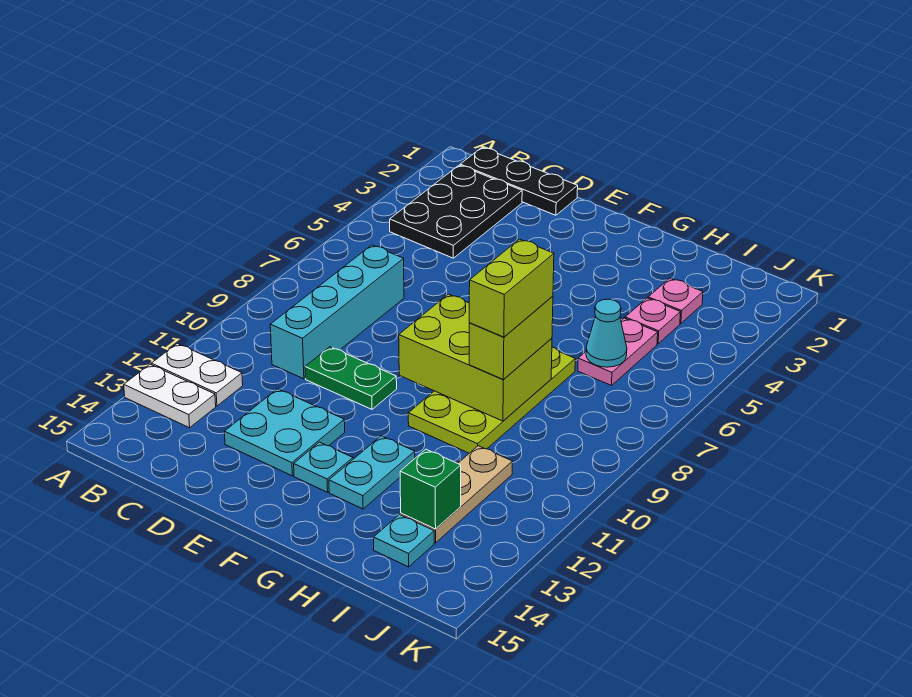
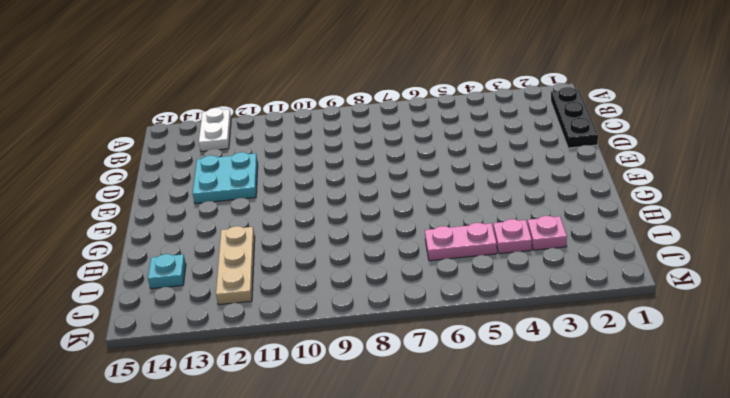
tan plate H12:J12 level 1 -> tan plate I11:I13 level 1
none -> white plate A12:B12 level 1
none -> black plate B2:C4 level 1
none -> cyan brick C7:C10 level 1

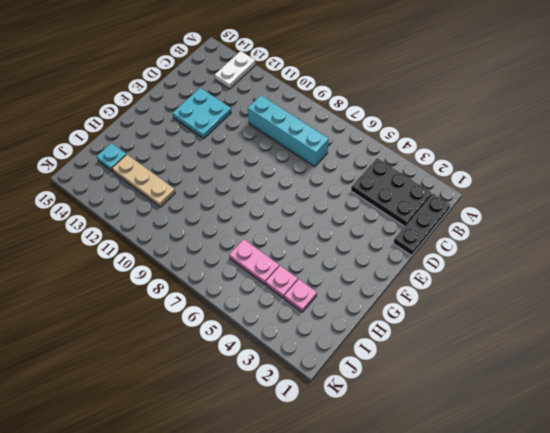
none -> white plate A12:B12 level 1
none -> green plate D10:E10 level 1
none -> cyan plate F13 level 1

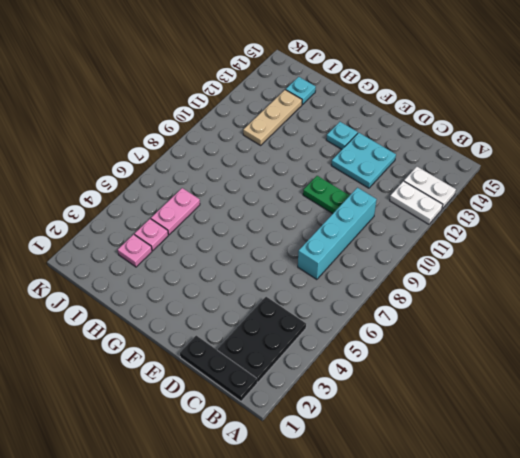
none -> lime plate G7:H10 level 1
none -> cyan plate G12:G13 level 1
none -> lime brick F8:H9 level 2

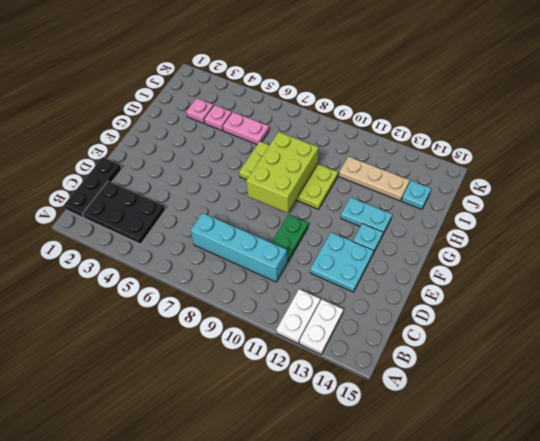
none -> cyan cone I6 level 2
none -> green brick I13 level 2
none -> lime brick H8:H9 level 3

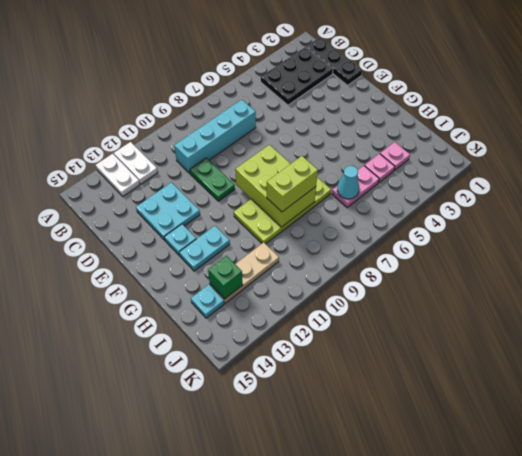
none -> lime brick H8:H9 level 4

